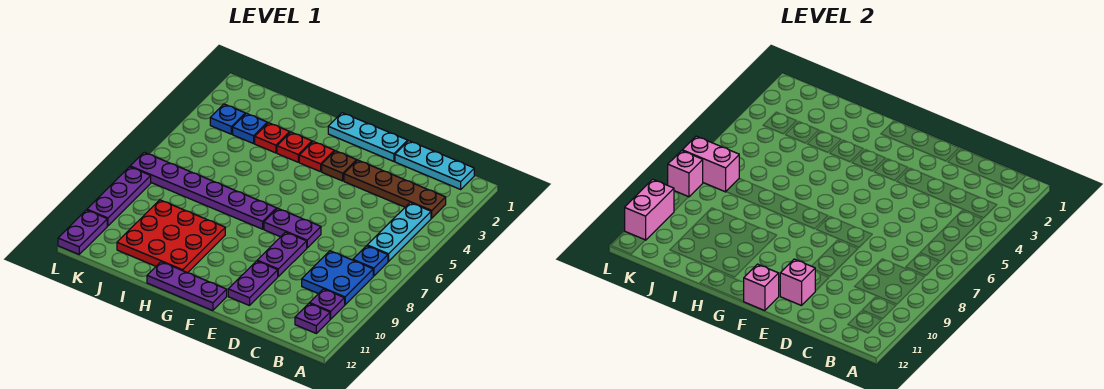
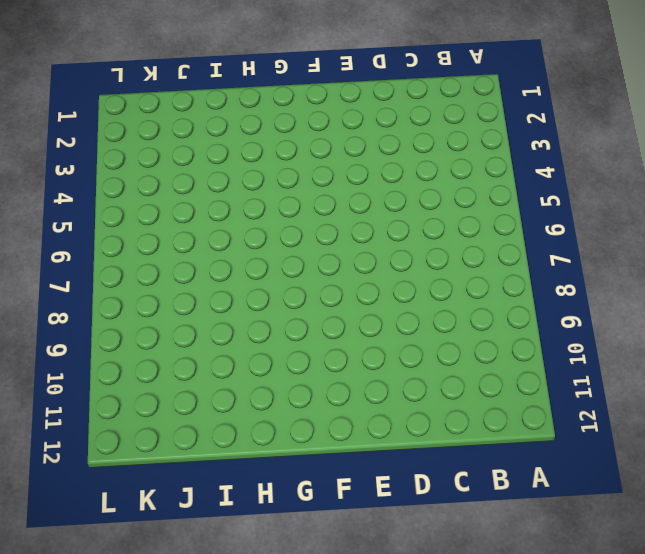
none -> cyan plate B1:D1 level 1
none -> brown plate B3:E3 level 1
none -> cyan plate B4:B6 level 1

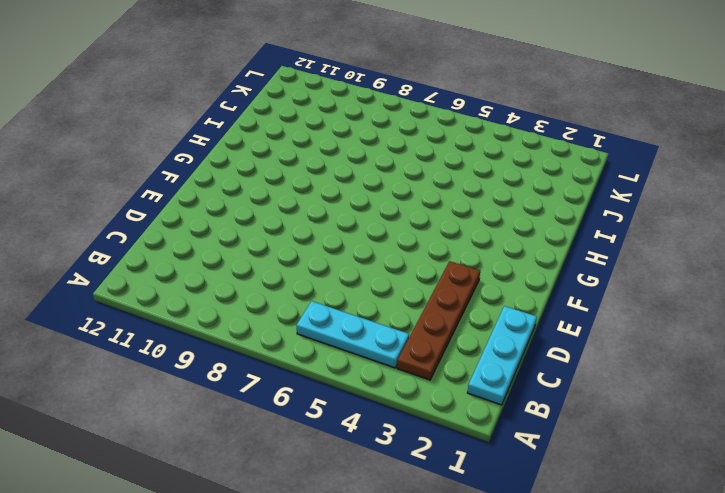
none -> blue plate B7 level 1
none -> blue plate B8:C9 level 1
none -> purple plate B10 level 1

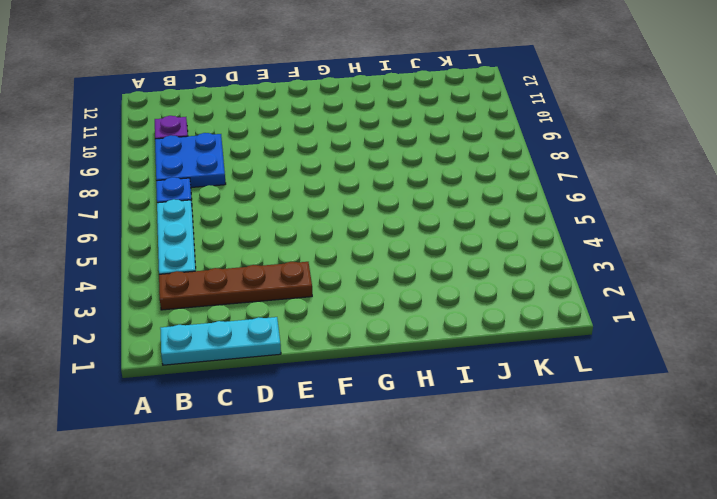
none -> purple plate B11 level 1
none -> cyan plate E1:G1 level 1
none -> purple plate E7:F7 level 1

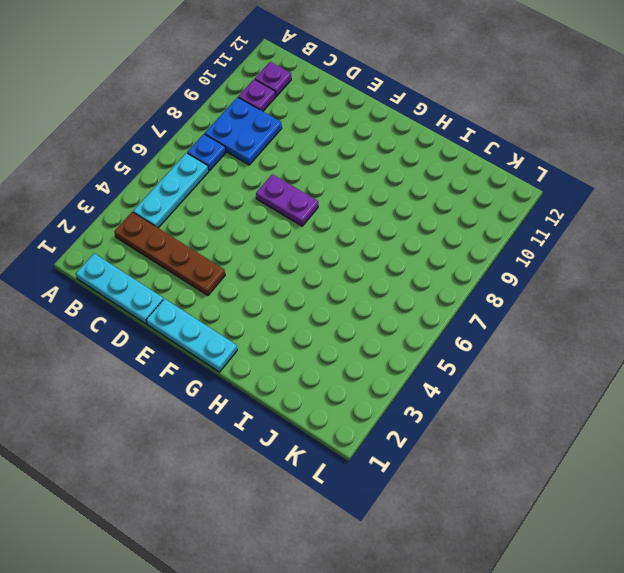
none -> purple plate E8:E9 level 1
none -> purple plate E10:E11 level 1
none -> brown plate F3 level 1

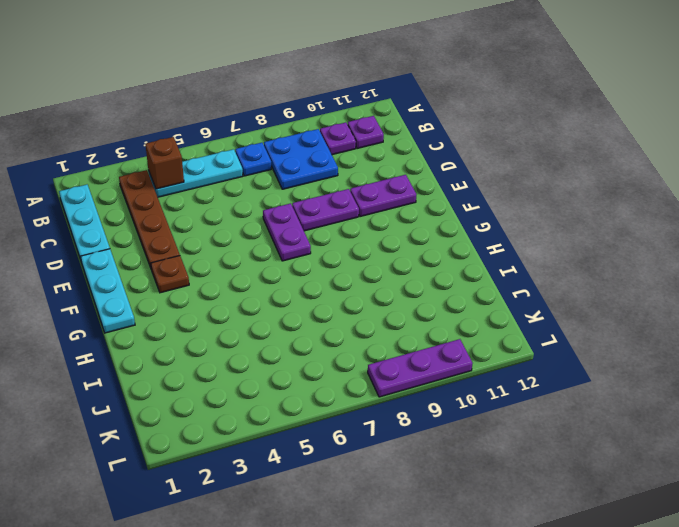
brown brick B4 level 2 -> none
none -> purple plate F12:H12 level 1
none -> red plate G3 level 1
none -> purple plate G7:L7 level 1

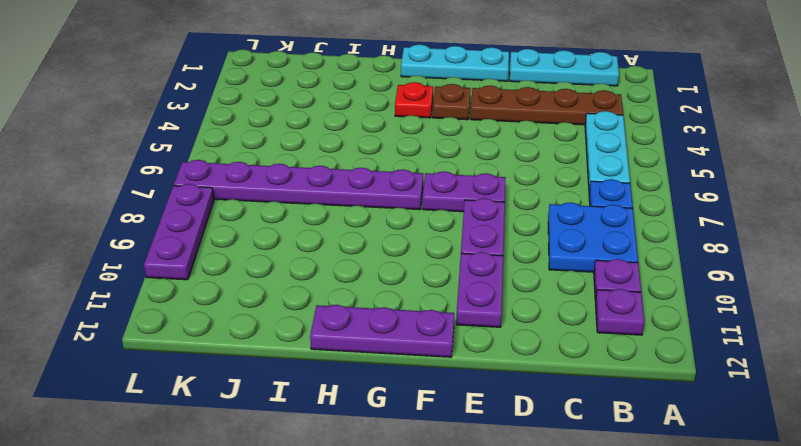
none -> red plate H3 level 1
none -> red plate H9:J11 level 1
none -> red plate I3 level 1

